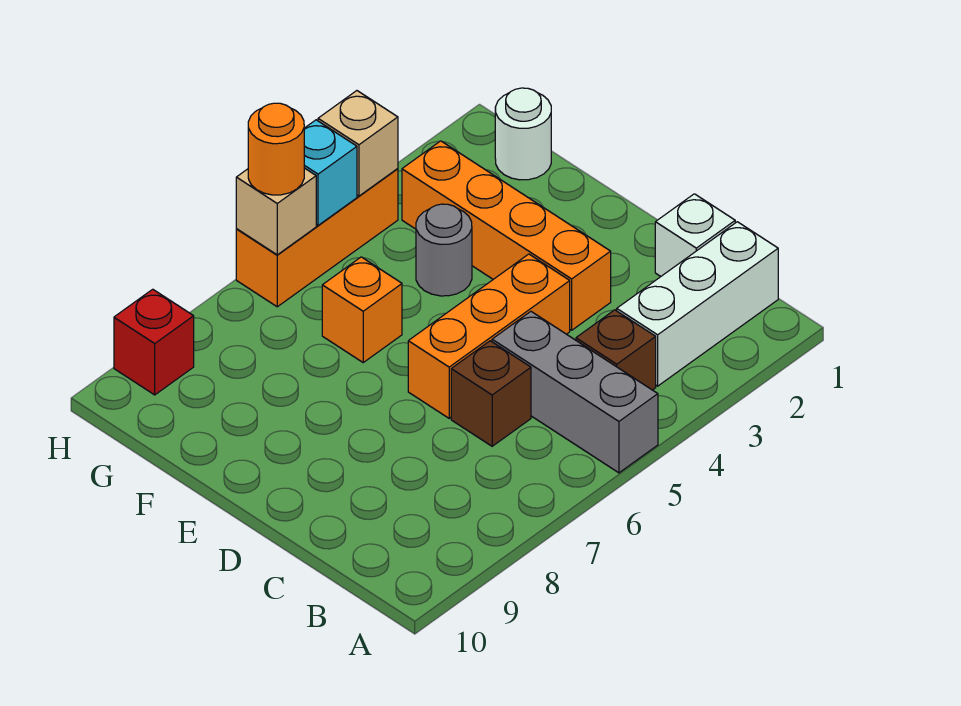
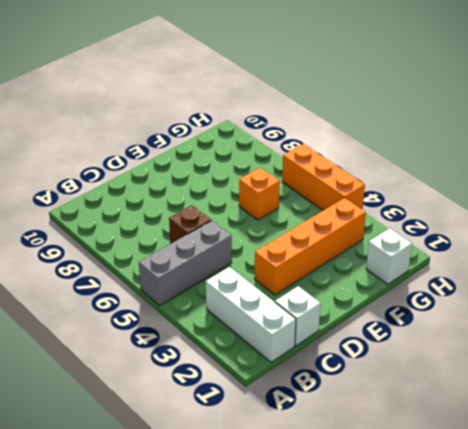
white brick G1 level 1 -> white round brick G1 level 1
none -> brown brick B4 level 1
none -> orange brick D4:D6 level 1
none -> grey round brick F4 level 1

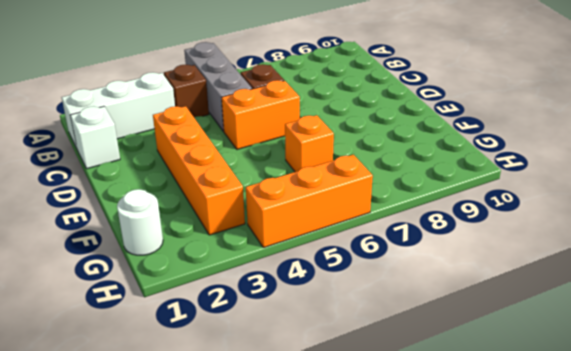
orange brick D5:D6 level 1 -> orange brick D4:D6 level 1
none -> grey round brick F4 level 1
none -> red brick H9 level 1
none -> tan brick H4 level 2

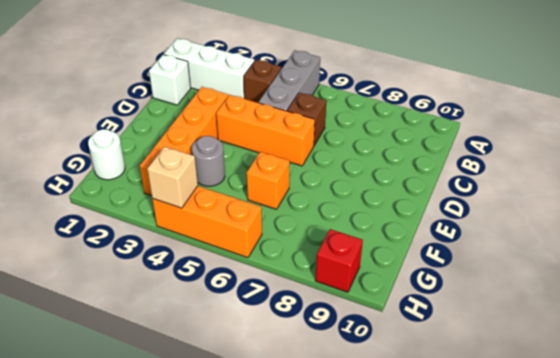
none -> cyan brick H5 level 2
none -> tan brick H6 level 2
none -> orange round brick H6 level 3

